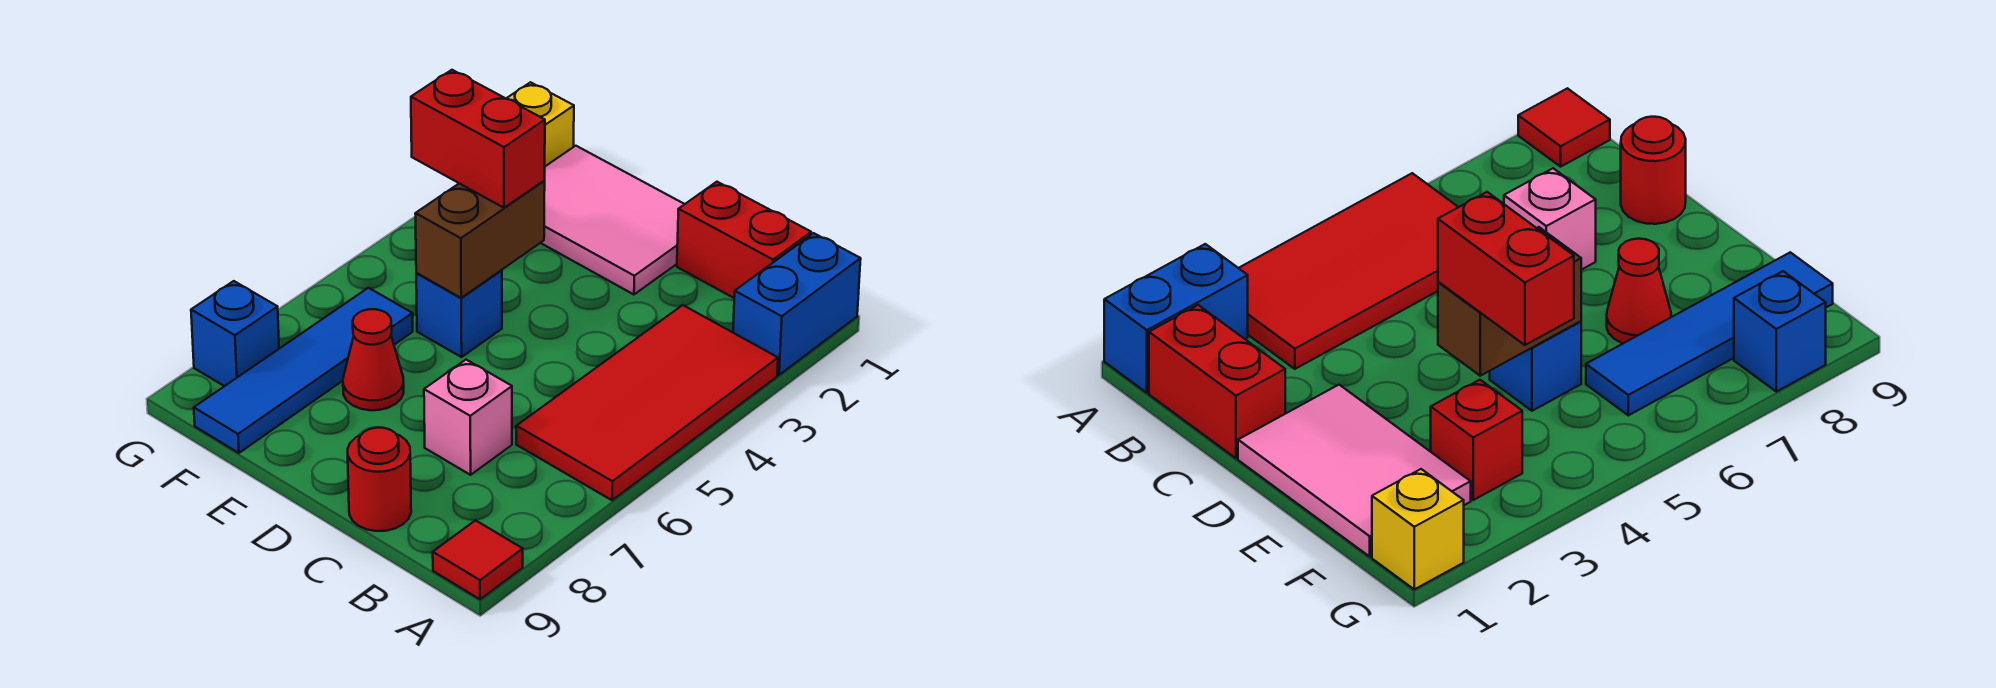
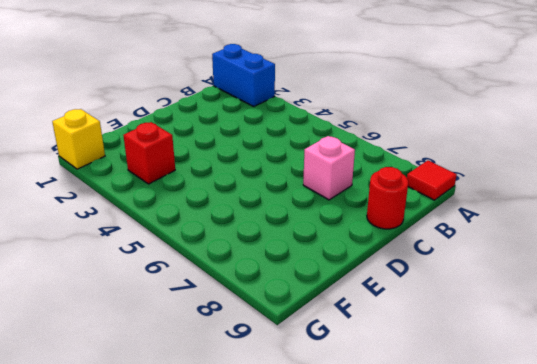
none -> red tile A3:B6 level 1
none -> red brick B1:C1 level 1
none -> pink tile D1:F2 level 1

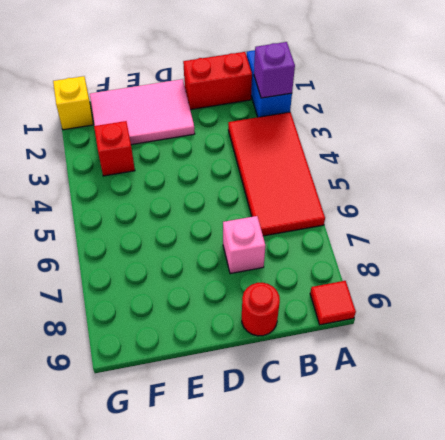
purple brick A2 level 2 -> none
none -> blue brick E5 level 1
none -> red cone E7 level 1
none -> blue tile F6:F9 level 1

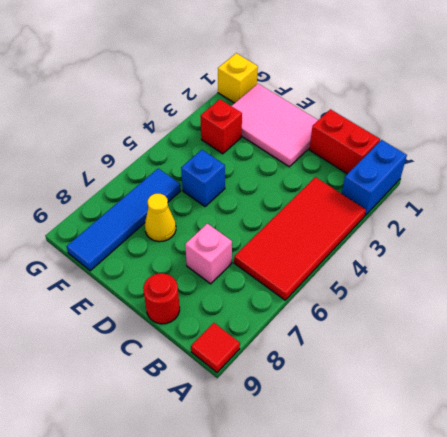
yellow cone E7 level 1 -> red cone E7 level 1
none -> blue brick G8 level 1
none -> brown brick E4:E5 level 2
none -> red brick E4:F4 level 3

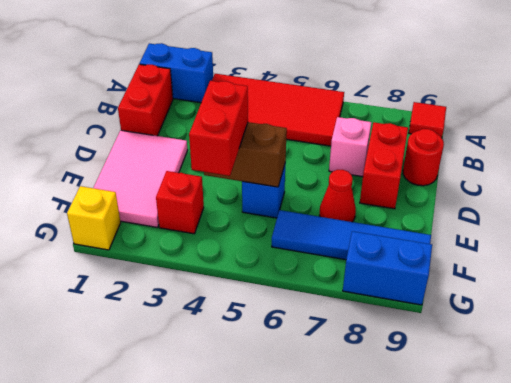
red brick C8:D8 level 1 -> none
blue brick G8:G9 level 1 -> blue brick G8 level 1

